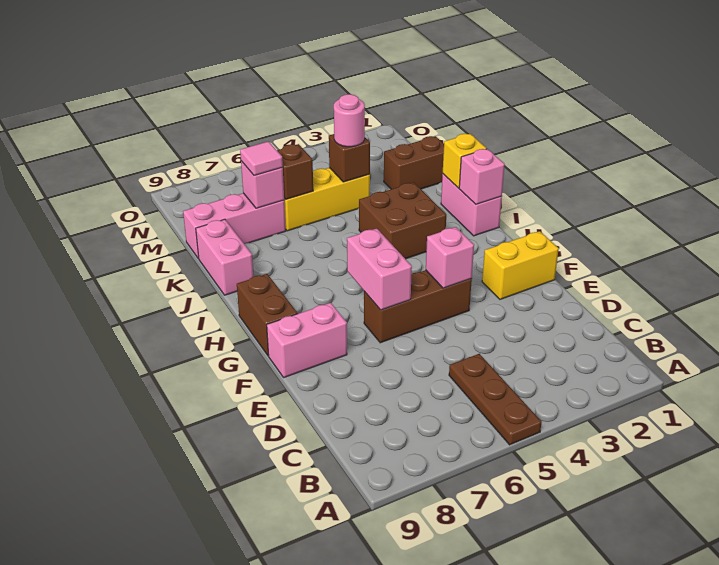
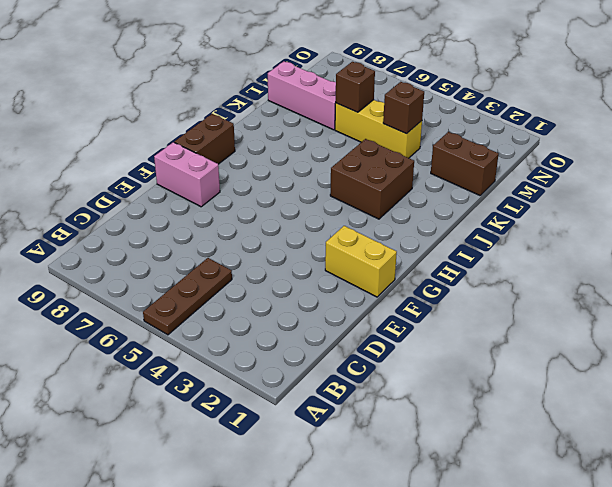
none -> brown brick F4:F6 level 1
none -> pink brick I1:J1 level 1
none -> pink brick J9:K9 level 1

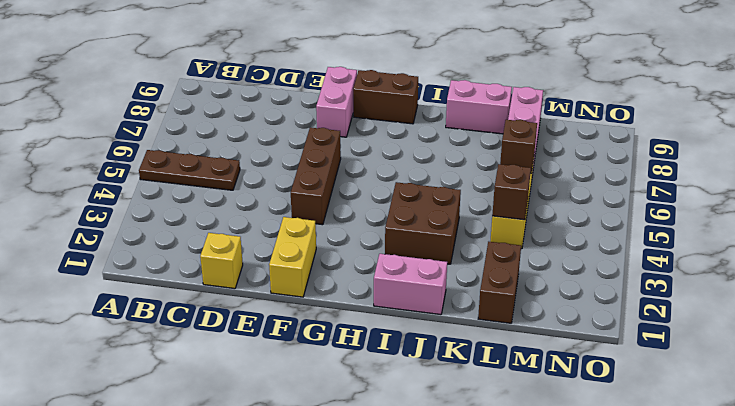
yellow brick D1 level 1 -> yellow brick J1 level 2
none -> pink brick F4 level 2
none -> pink brick F6:G6 level 2
none -> pink brick I1 level 2

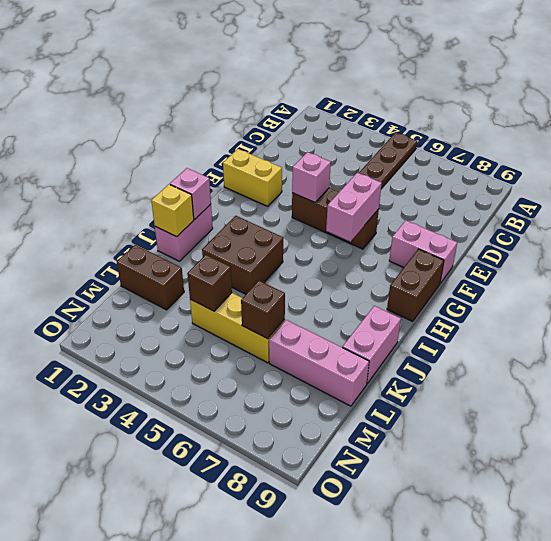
none -> pink brick L7 level 2
none -> pink round brick L4 level 3
none -> pink tile L7 level 3

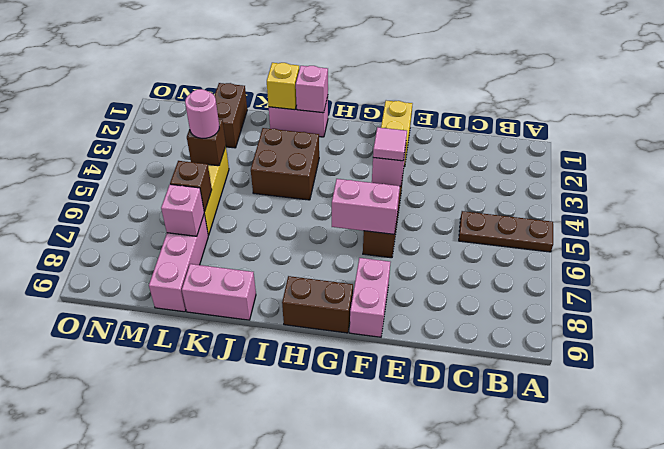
pink tile F4 level 3 -> pink tile L7 level 3

